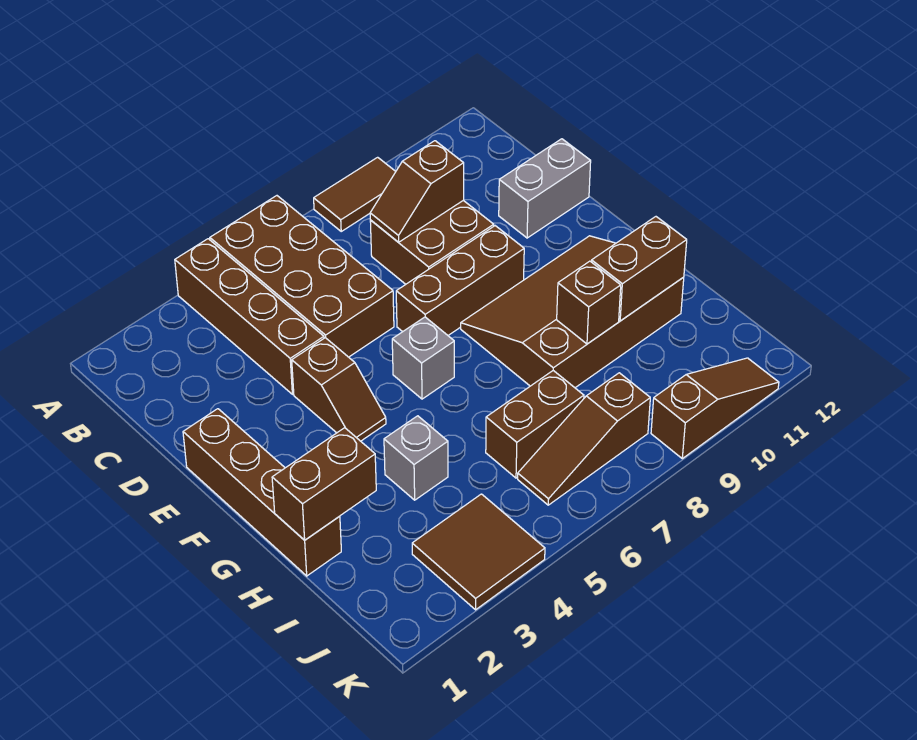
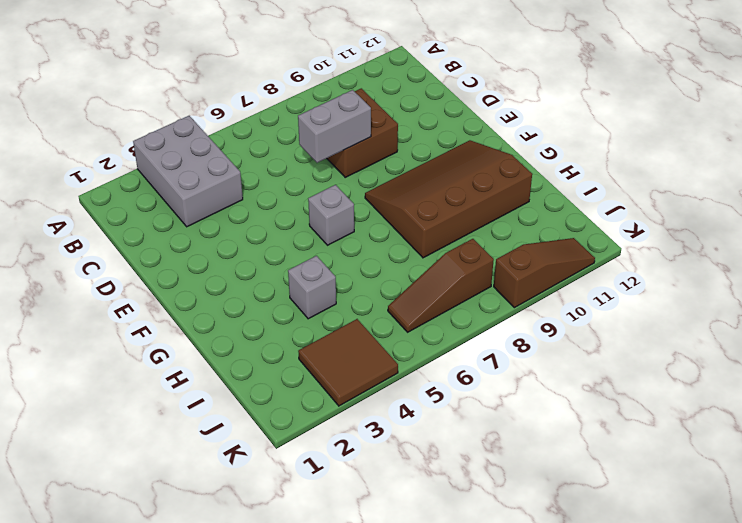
grey brick A3:C4 level 1 -> brown brick A4:D4 level 1
grey brick D7:D8 level 2 -> grey brick D11:D12 level 1
none -> brown brick A5:D6 level 1
none -> brown tile A8:A9 level 1
none -> brown brick E1:H1 level 1

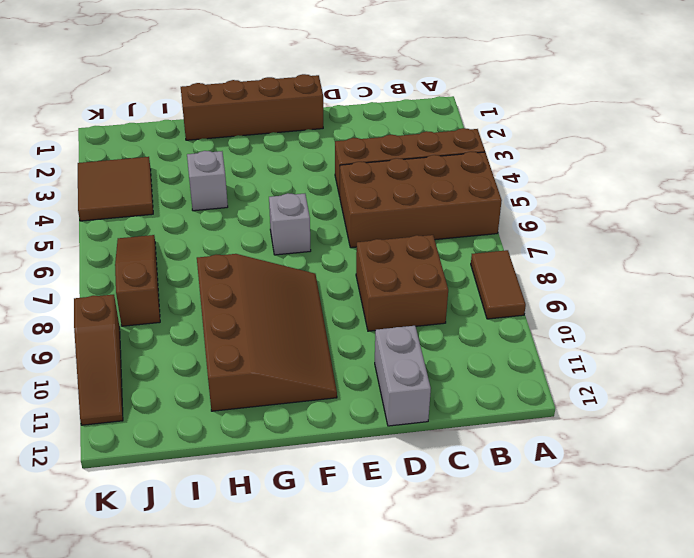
none -> brown slope E4:F4 level 1 top E
none -> brown brick E7:E9 level 1
none -> brown brick I6:I7 level 1

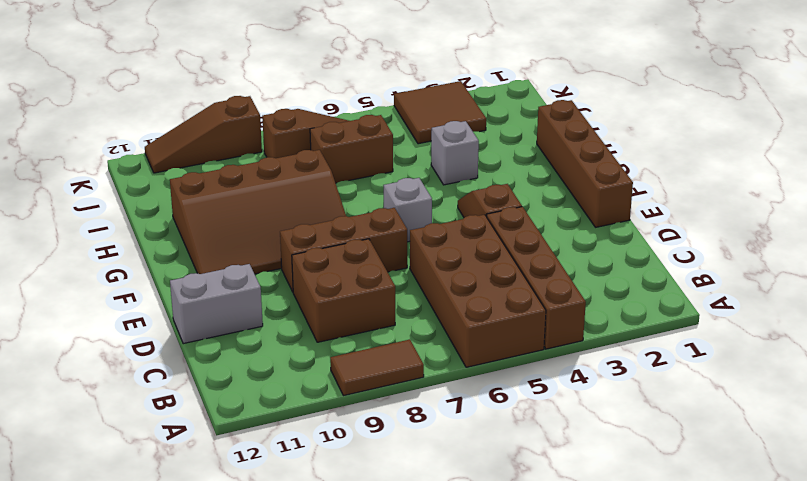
none -> brown slope C8:C9 level 2 top 9
none -> brown brick H1:H2 level 2
none -> brown brick H9 level 2

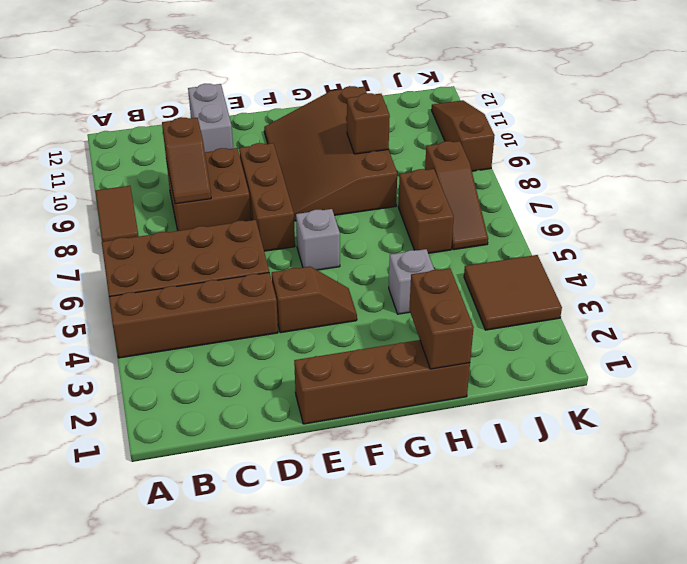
none -> brown brick H10:H11 level 2

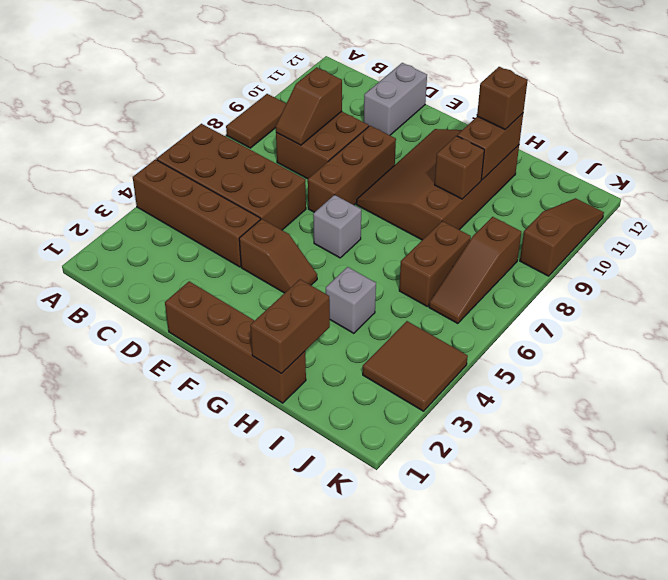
brown brick H11 level 3 -> none

